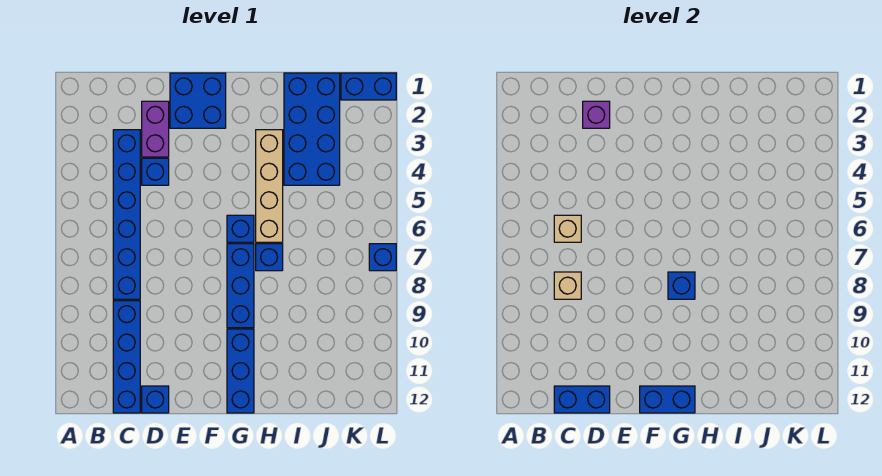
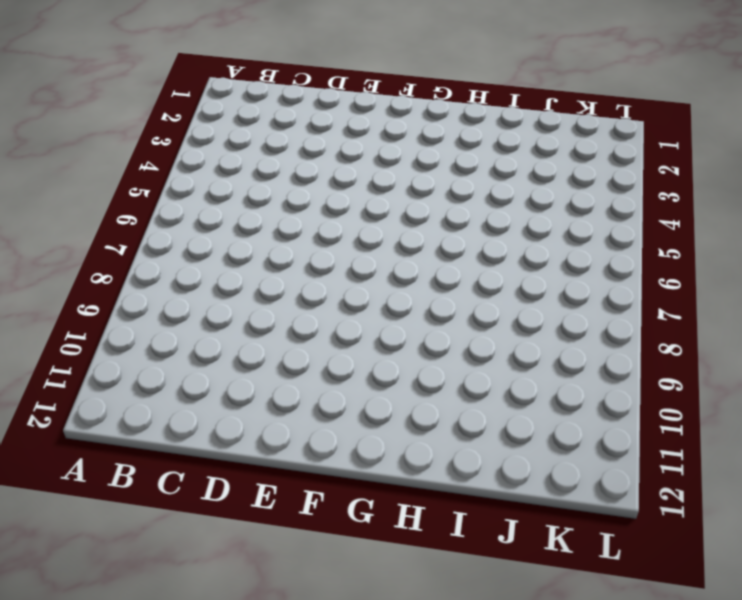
none -> blue brick C3:C8 level 1
none -> blue brick C9:C12 level 1
none -> purple brick D2:D3 level 1

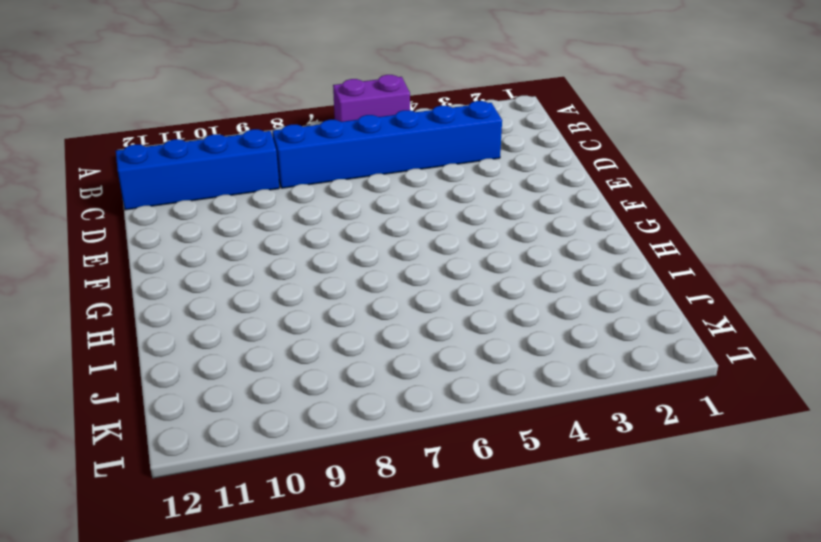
purple brick A5:A6 level 1 -> purple brick D2:D3 level 1
none -> blue brick D4 level 1
none -> blue brick D12 level 1
none -> blue brick E1:F2 level 1

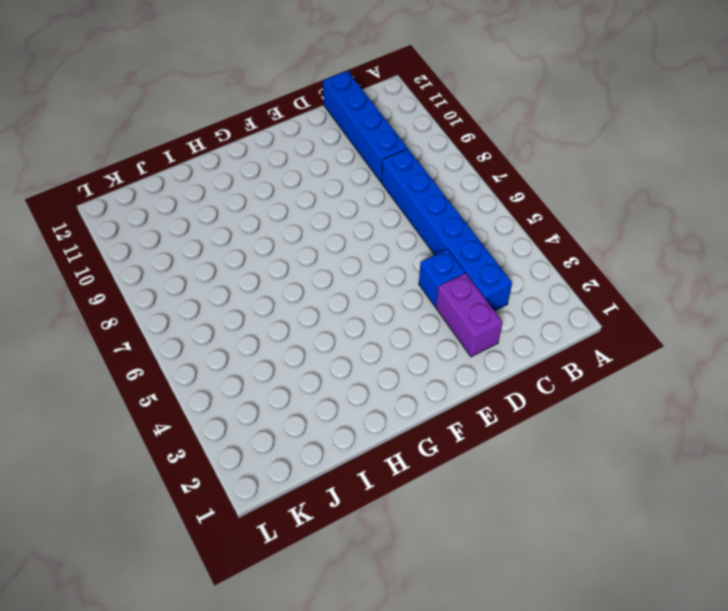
none -> blue brick D12 level 1
none -> blue brick E1:F2 level 1
none -> blue brick G6 level 1

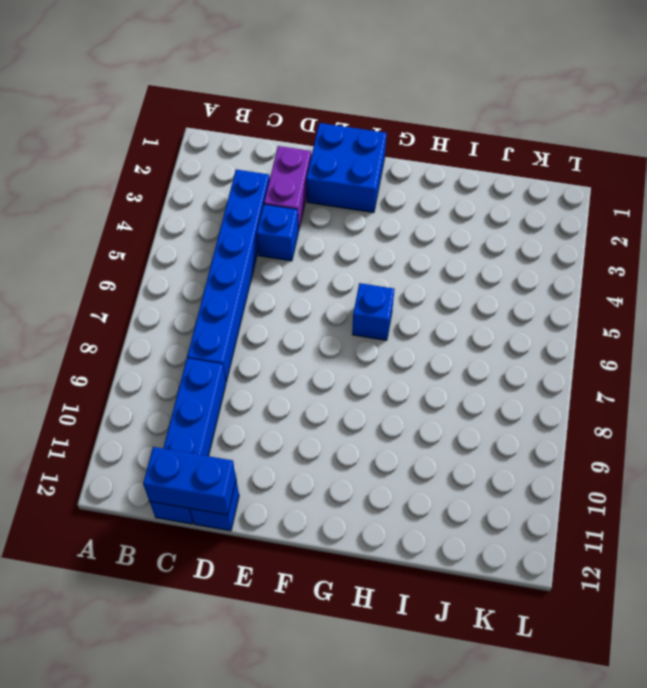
none -> blue brick G7:G9 level 1
none -> blue brick G10:G12 level 1
none -> tan brick H3:H6 level 1

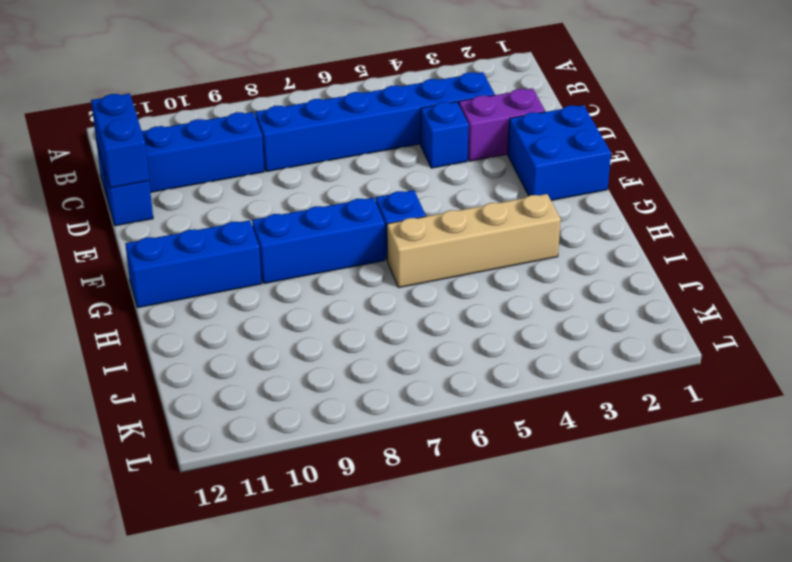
none -> blue brick H7 level 1
none -> blue brick I1:J4 level 1
none -> blue brick K1:L1 level 1

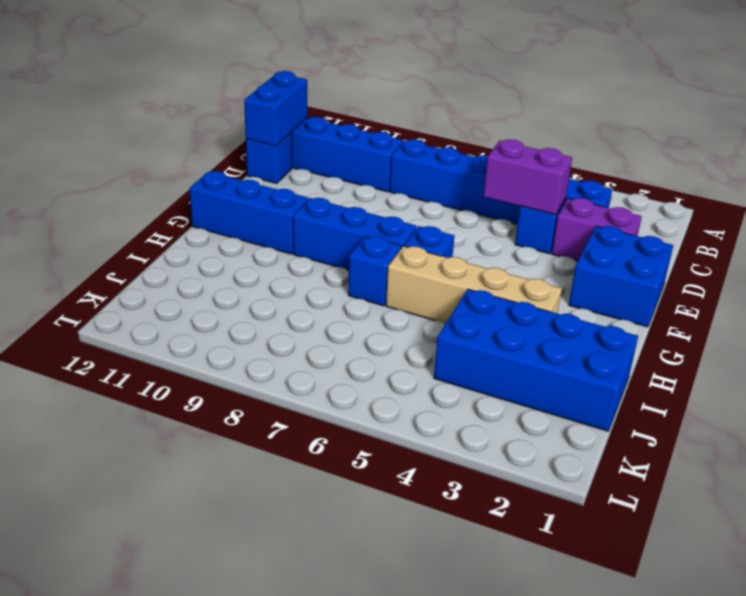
purple brick D4:D5 level 2 -> none
none -> blue brick K1:L1 level 1
none -> blue brick L7 level 1
none -> tan brick C6 level 2

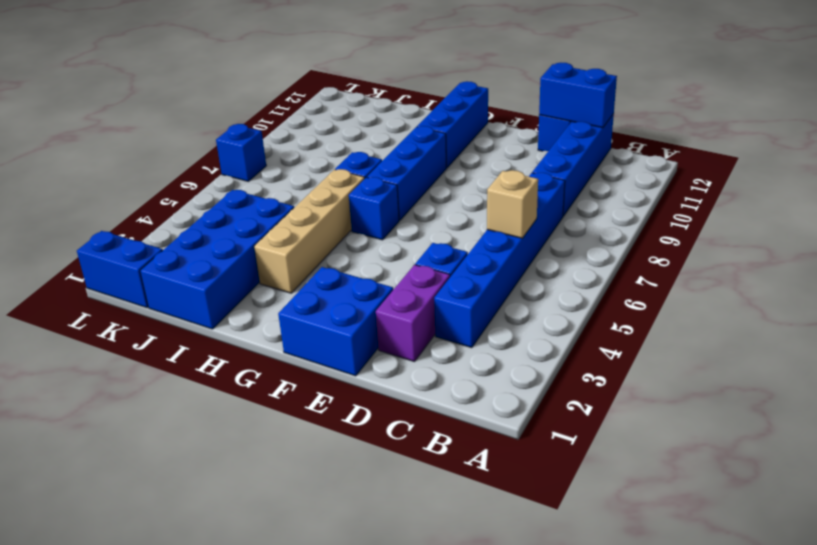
none -> tan brick C8 level 2
none -> purple brick D2 level 2
none -> blue brick F12:G12 level 2

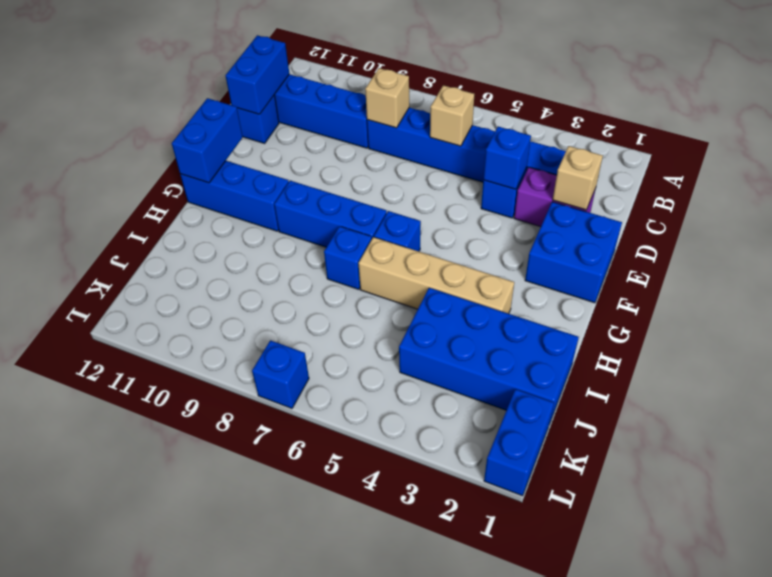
tan brick D2 level 2 -> purple brick D2 level 2
blue brick D4 level 2 -> blue brick G8 level 2

